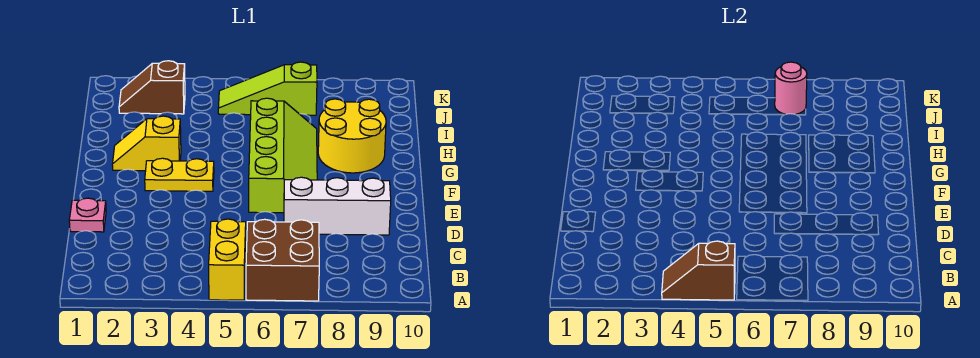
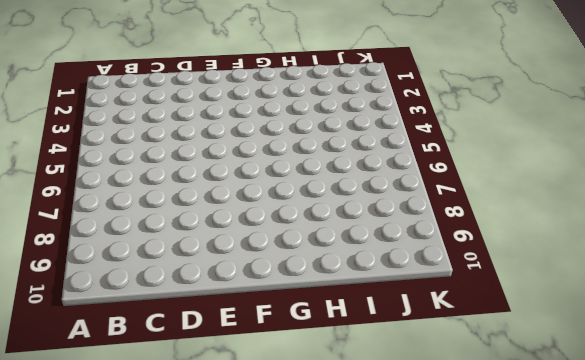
none -> yellow brick A5:B5 level 1
none -> brown brick A6:B7 level 1
none -> pink plate D1 level 1

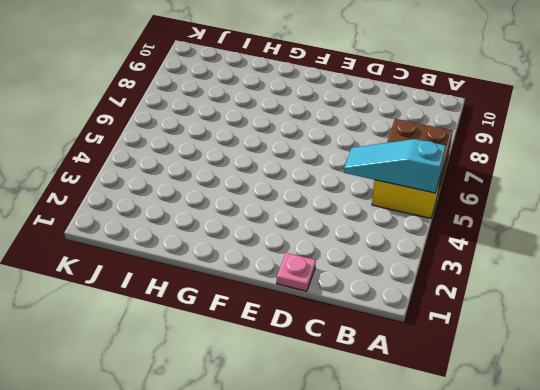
cyan slope A5:C5 level 2 top A -> brown slope A4:A5 level 2 top 5
none -> white brick D7:D9 level 1
none -> lime slope E6:H7 level 1 top 6
none -> yellow plate F3:F4 level 1

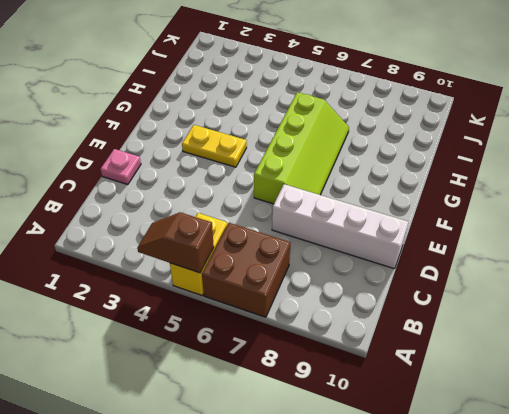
white brick D7:D10 level 1 -> white brick D7:D9 level 1
none -> yellow slope G2:G3 level 1 top 3
none -> yellow round brick G8:H9 level 1
none -> brown slope J2:J3 level 1 top 3

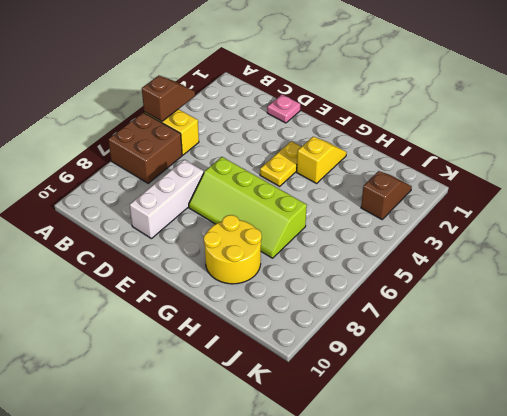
none -> lime slope J5:J7 level 1 top 7
none -> pink round brick J7 level 2

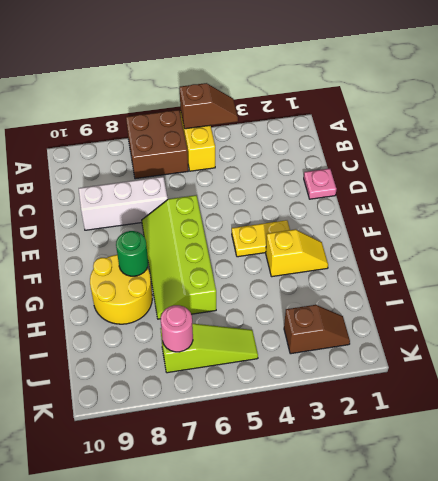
green round brick G8 level 2 -> none

